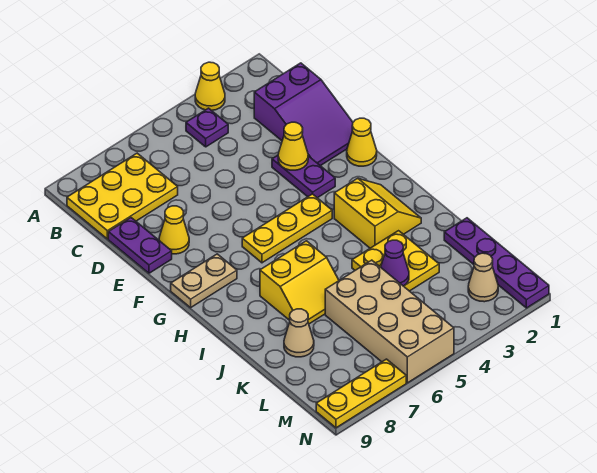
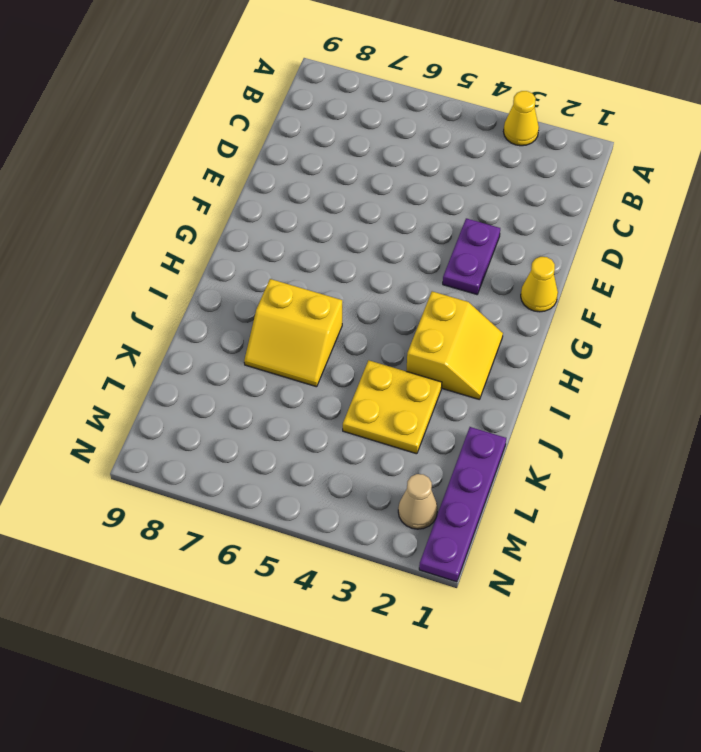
none -> purple plate B4 level 1
none -> yellow plate B7:C9 level 1
none -> purple slope C1:E2 level 1 top C

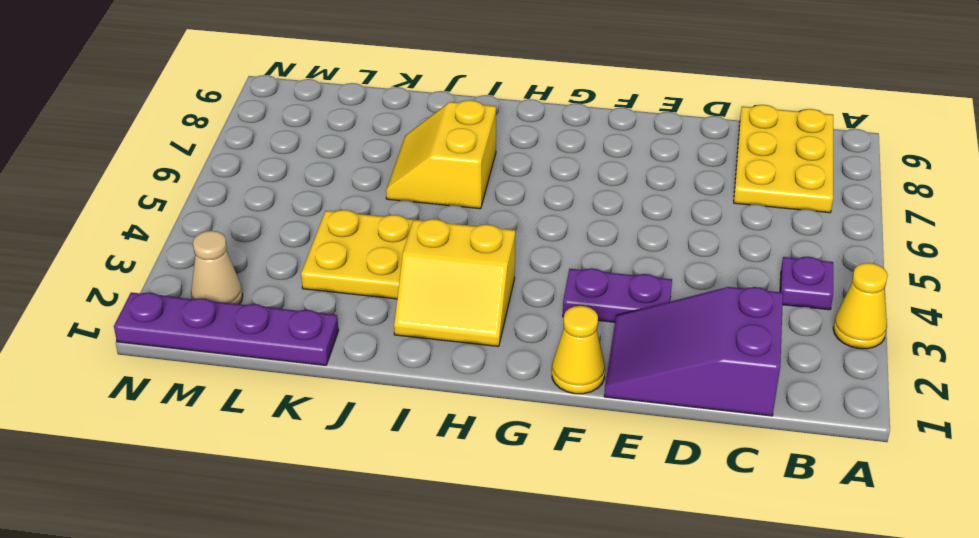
none -> purple plate D9:E9 level 1
none -> yellow cone E8 level 1
none -> yellow plate G4:G6 level 1

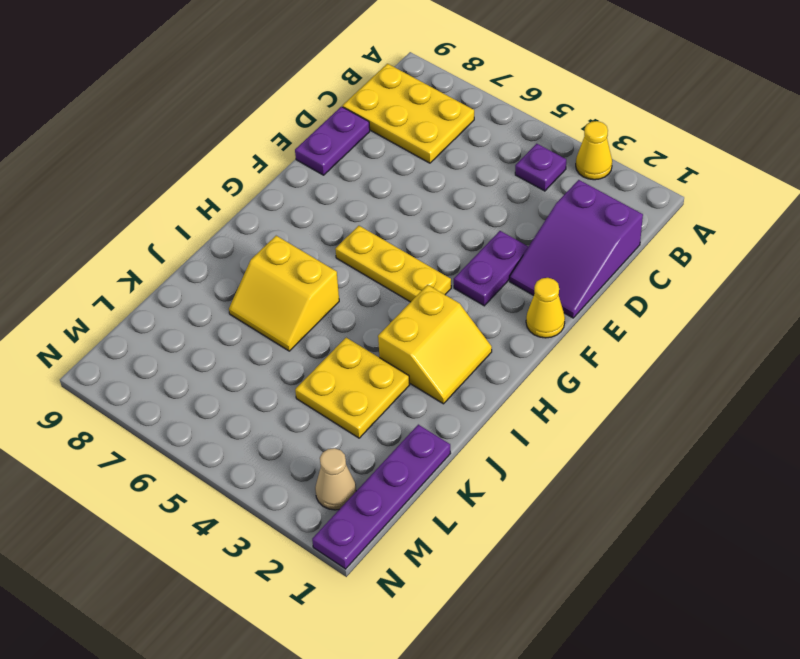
none -> yellow cone E8 level 1
none -> tan plate G8:G9 level 1
none -> tan brick K5:N6 level 1

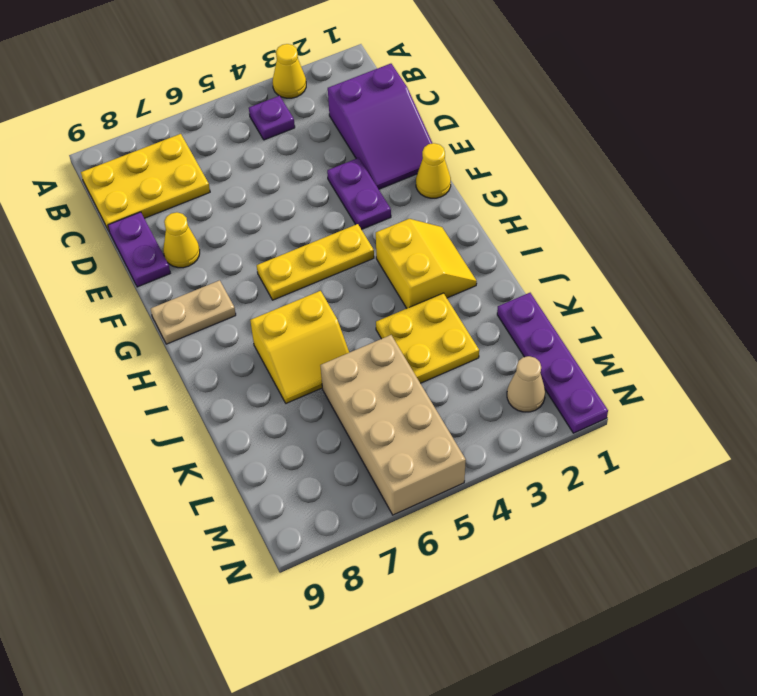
none -> tan cone K8 level 1
none -> yellow plate N7:N9 level 1
none -> yellow cone E3 level 2

